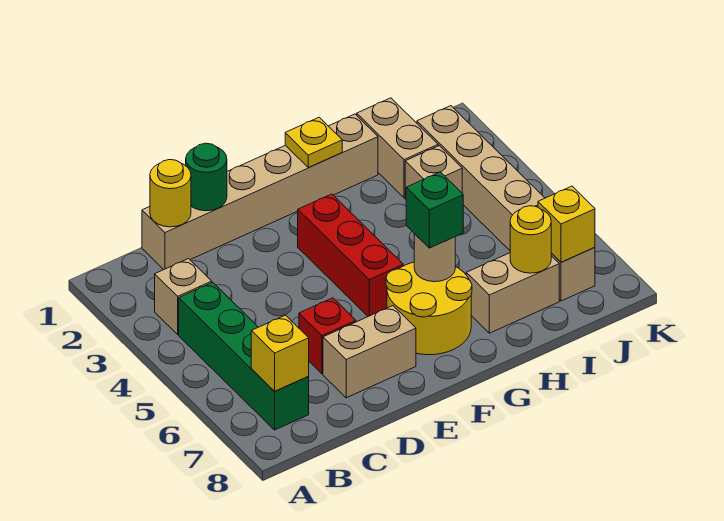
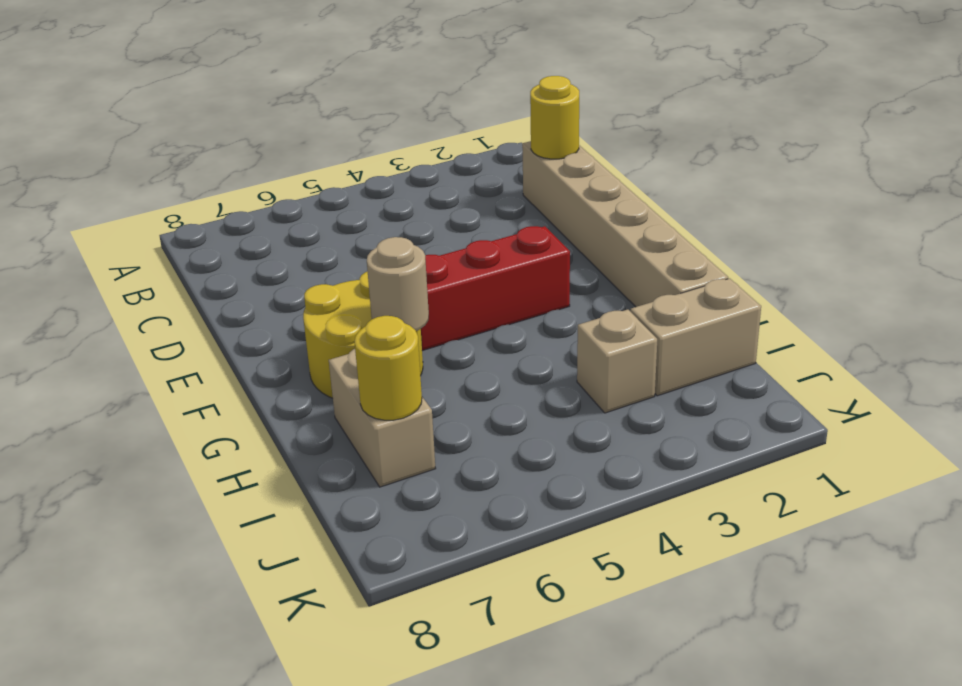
none -> tan brick B3 level 1
none -> green brick B4:B7 level 1
none -> red brick D6 level 1

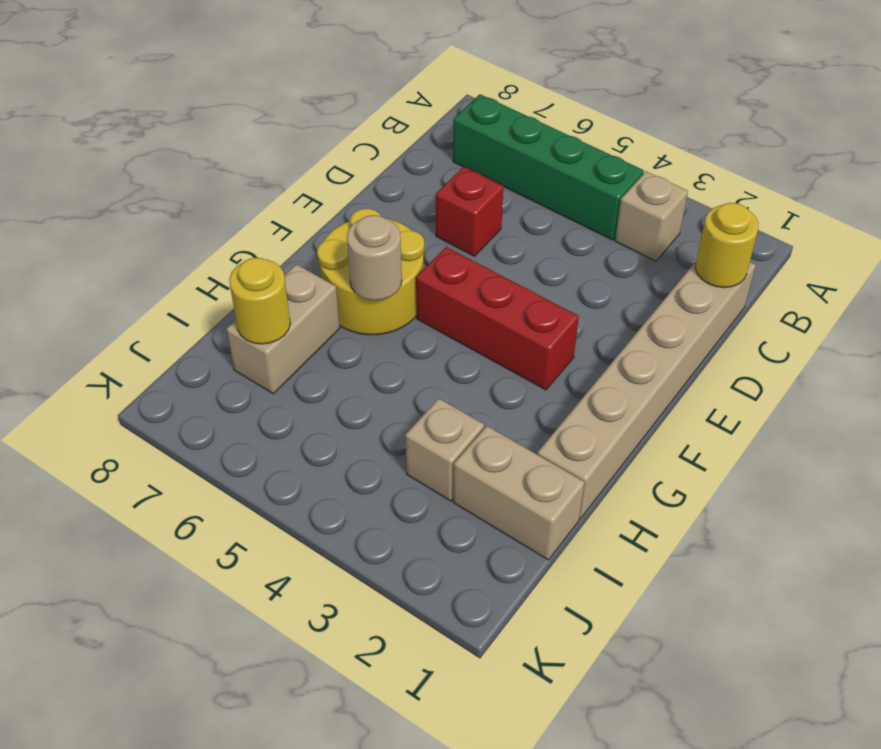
none -> tan brick D7:E7 level 1
none -> tan brick J2:J7 level 1
none -> yellow brick B7 level 2

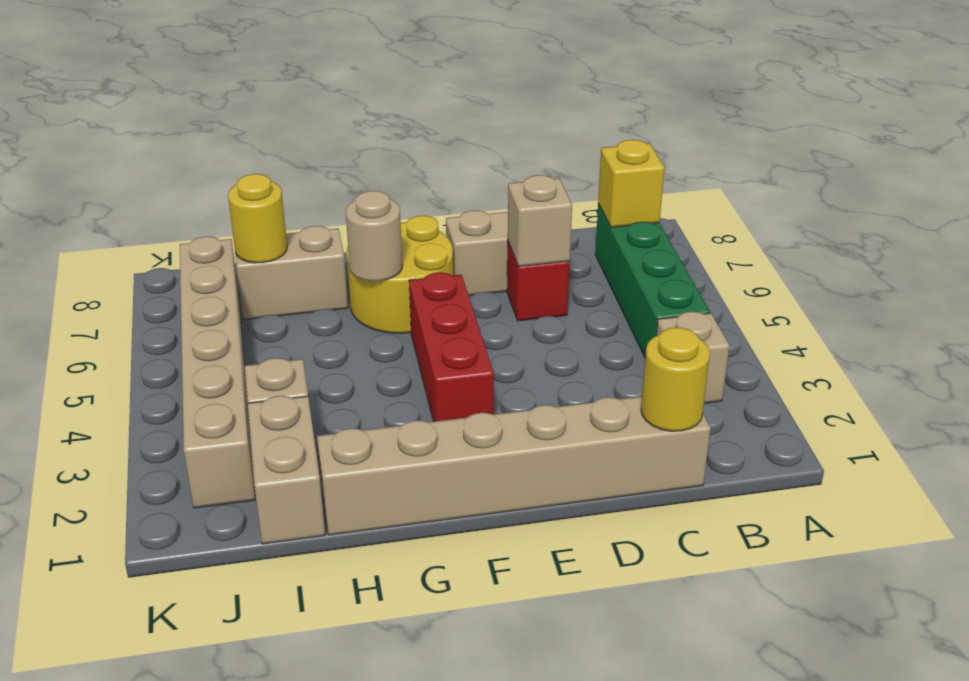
tan brick D6 level 2 -> none
none -> green round brick D1 level 2
none -> yellow plate G1 level 2
none -> yellow brick J7 level 2

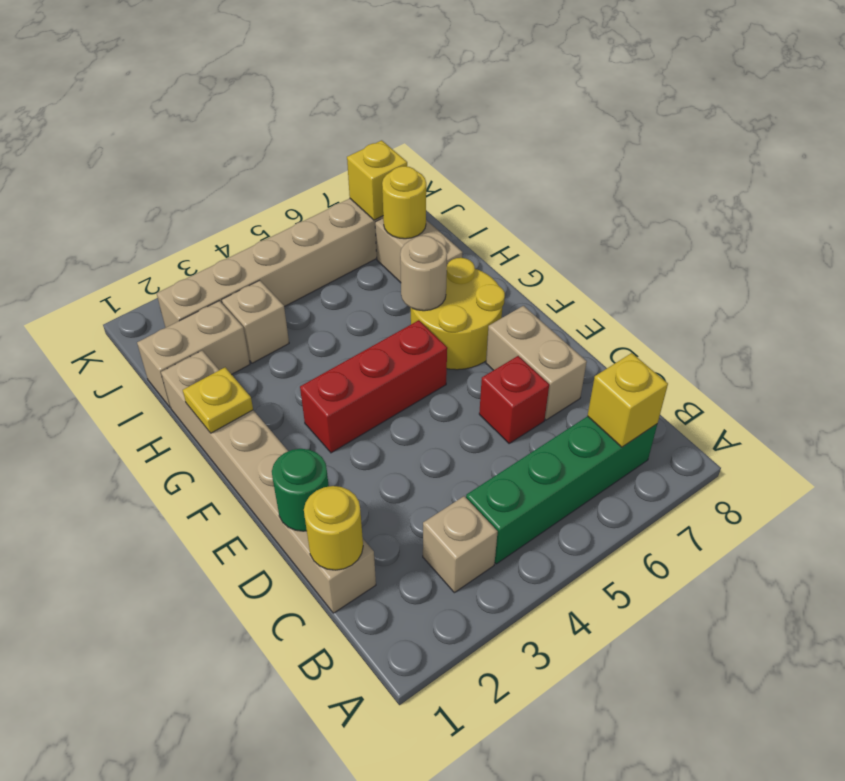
none -> green brick G6 level 3

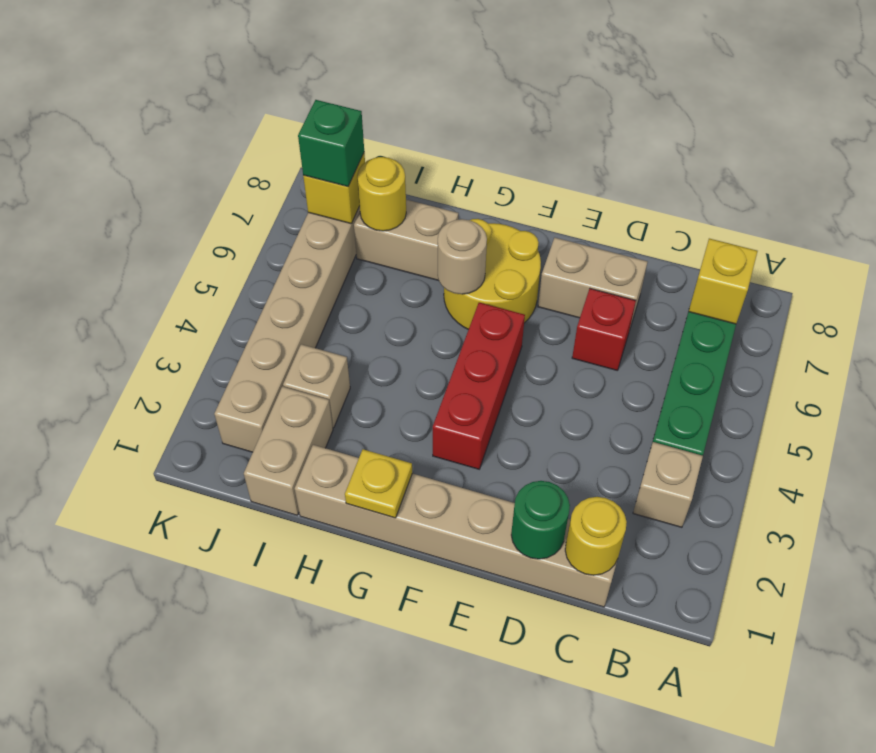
green brick J7 level 3 -> green brick G6 level 3

